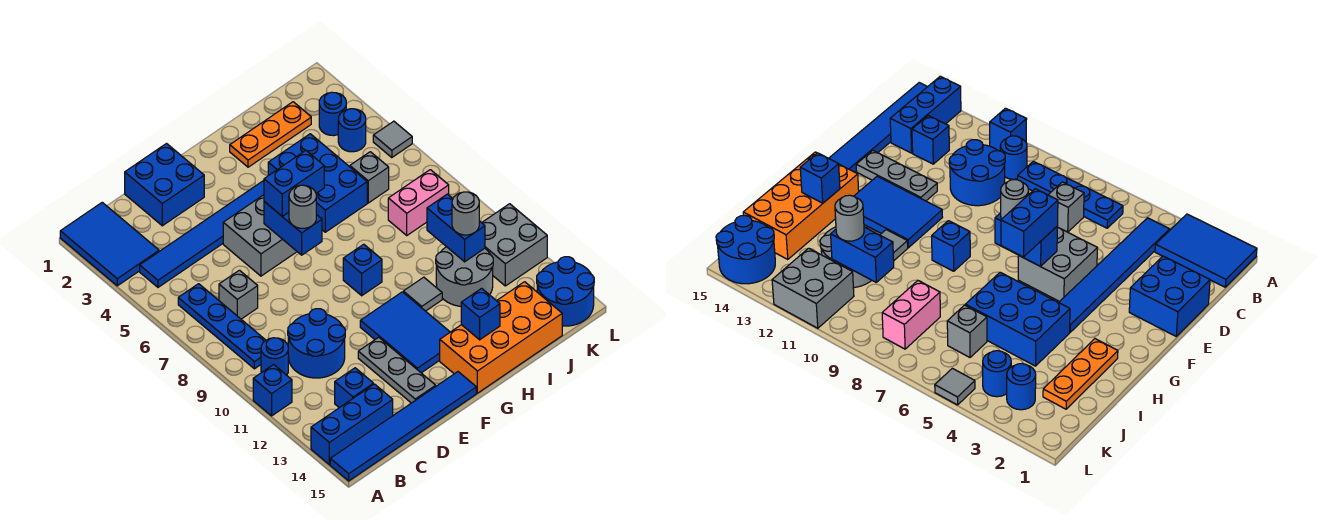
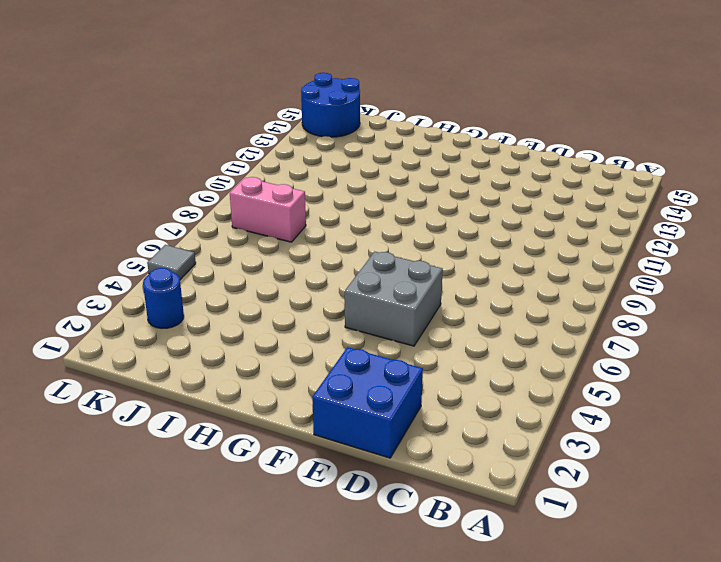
none -> blue tile A1:B3 level 1
none -> blue brick A11 level 1
none -> blue brick A14:C14 level 1
none -> blue tile A15:F15 level 1

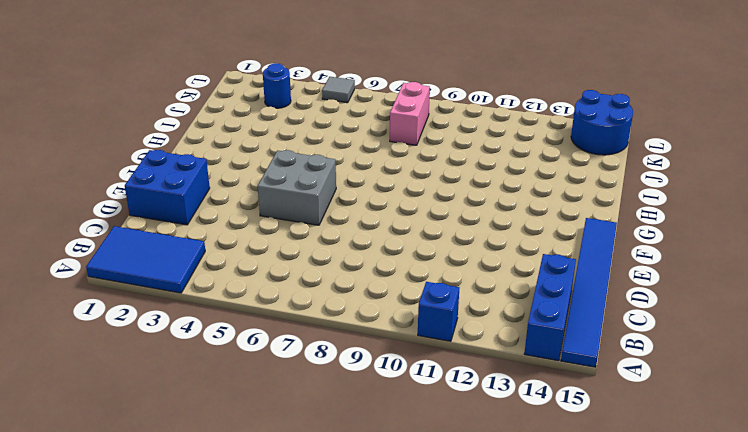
none -> blue tile B4:G4 level 1
none -> blue plate B6:B9 level 1
none -> blue round brick B10 level 1
none -> grey brick C7 level 1

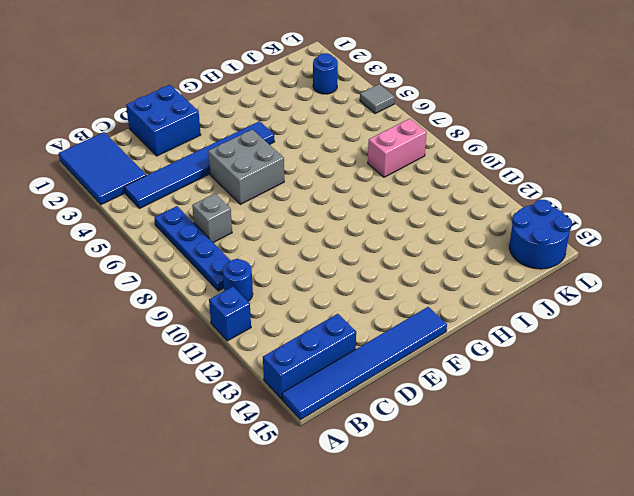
none -> blue round brick C10:D11 level 1
none -> blue brick C13 level 1
none -> grey plate E12:E14 level 1
none -> blue tile F11:G13 level 1

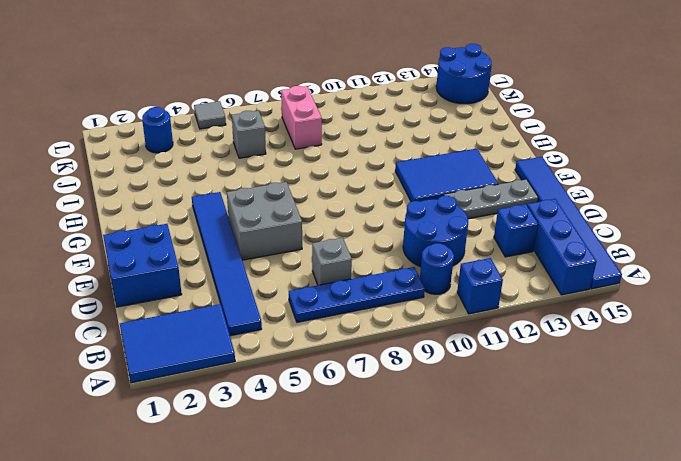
none -> blue brick G9 level 1
none -> orange brick G14:J15 level 1
none -> orange plate H2:J2 level 1
none -> blue brick H4:I6 level 1

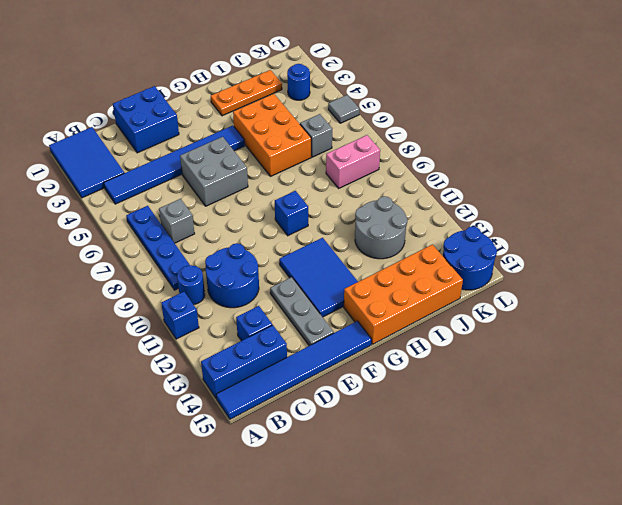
orange brick H4:I6 level 1 -> blue brick H4:I6 level 1
none -> grey tile H11 level 1
none -> blue round brick K4 level 1
none -> grey brick K11:L12 level 1
none -> blue brick F6:F7 level 2

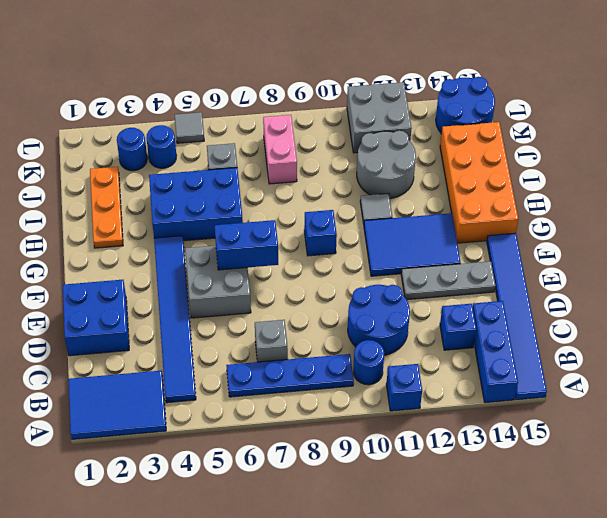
none -> blue brick H14 level 2
none -> blue brick J10:J11 level 2
none -> blue brick F6:G6 level 3
none -> grey round brick F7 level 3

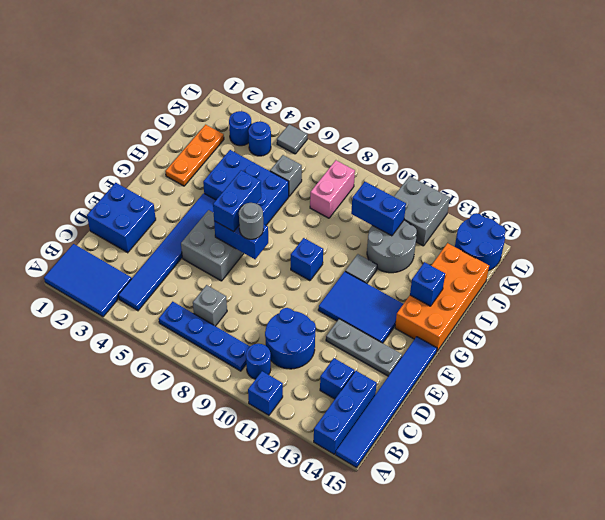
none -> grey round brick J11 level 3

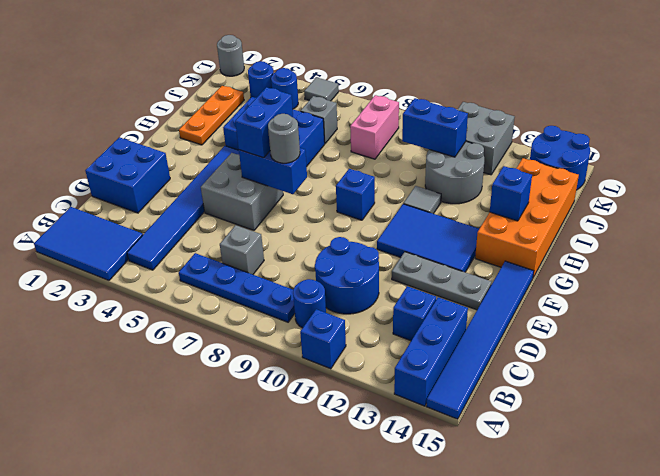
grey round brick L1 level 1 -> grey round brick J11 level 3

